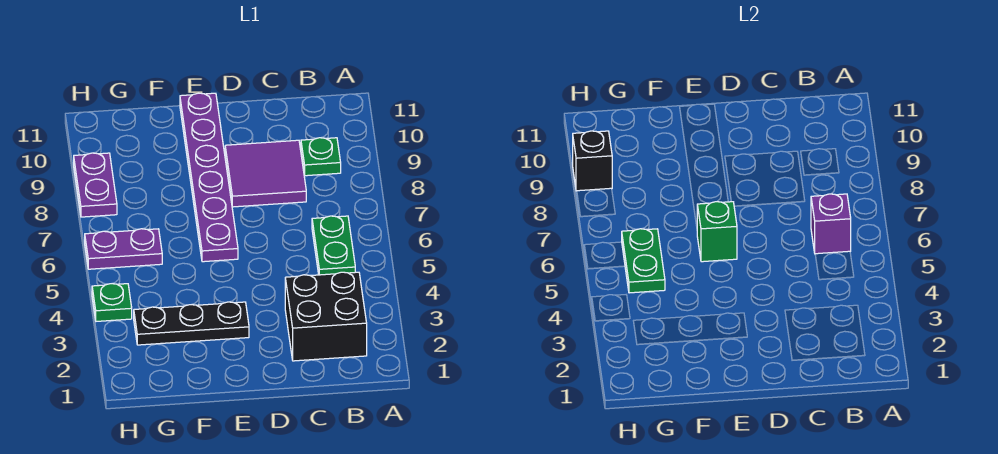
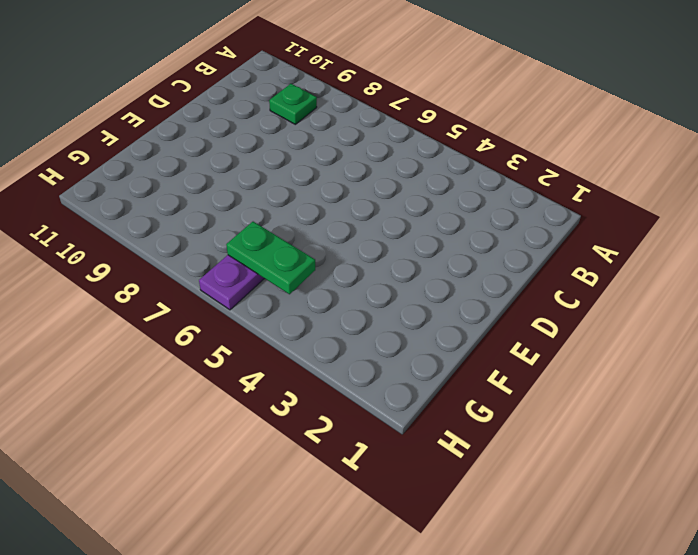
none -> black brick B2:C3 level 1
none -> green plate B5:B6 level 1
none -> purple tile C8:D9 level 1

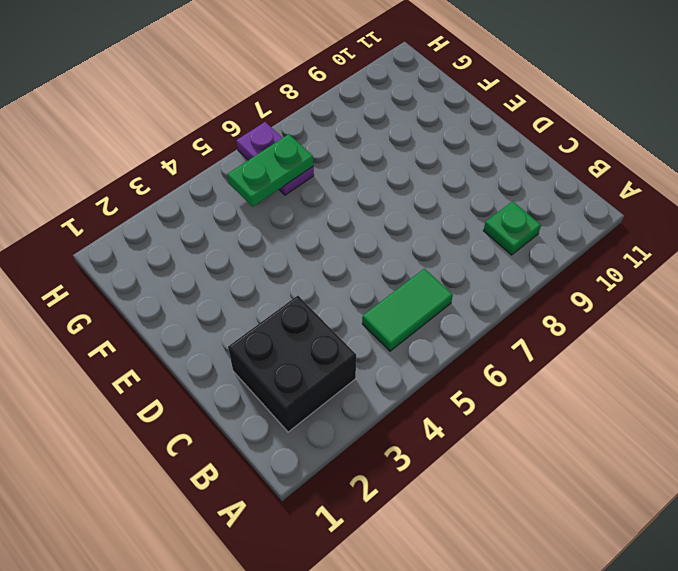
green tile B5:B6 level 1 -> green plate B5:B6 level 1
none -> purple tile C8:D9 level 1
none -> black plate E3:G3 level 1
none -> purple plate E6:E11 level 1

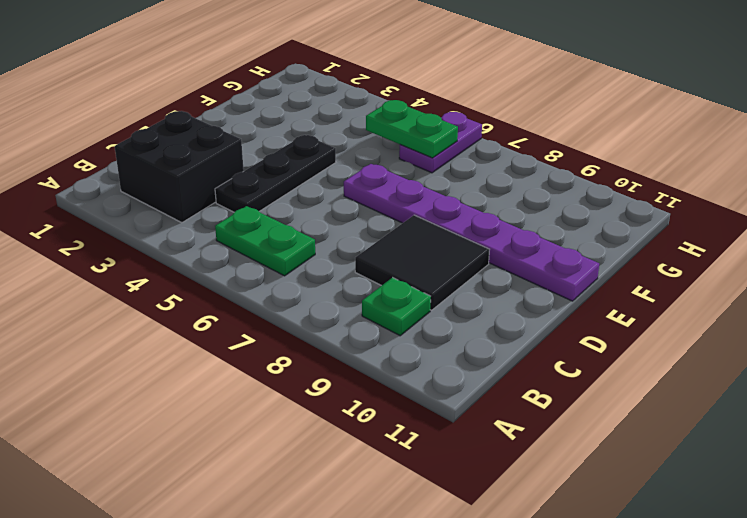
black plate C4:E4 level 1 -> black plate E3:G3 level 1
black tile C8:D9 level 1 -> purple tile C8:D9 level 1
none -> green plate H4 level 1
none -> purple plate H8:H9 level 1
none -> purple brick B6 level 2

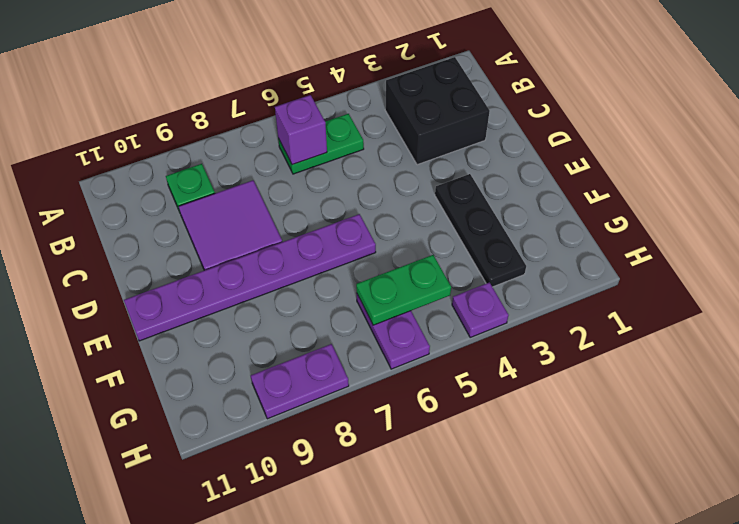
purple plate H4 level 1 -> green plate H4 level 1
none -> green brick E6 level 2
none -> black brick H9 level 2

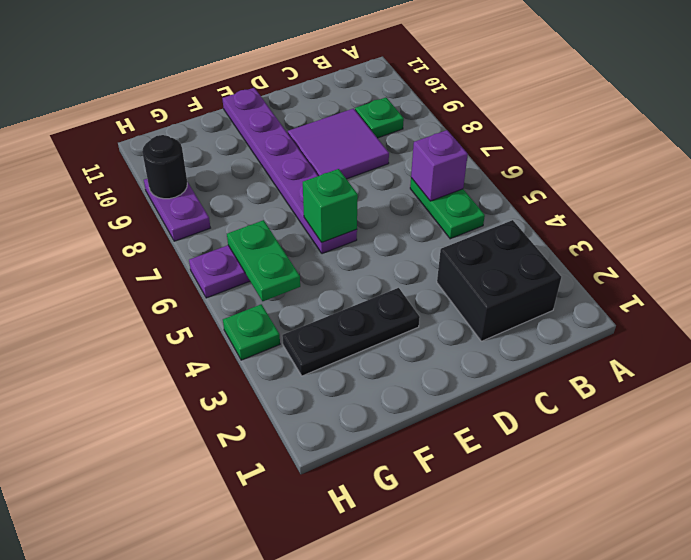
black round brick H9 level 2 -> black brick H9 level 2

